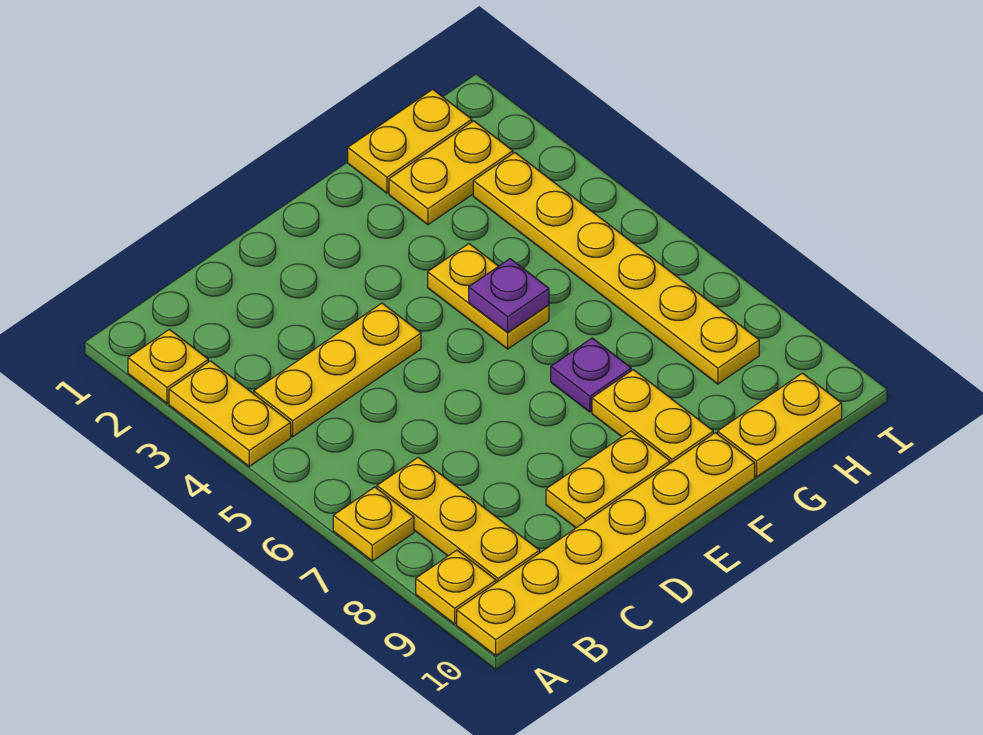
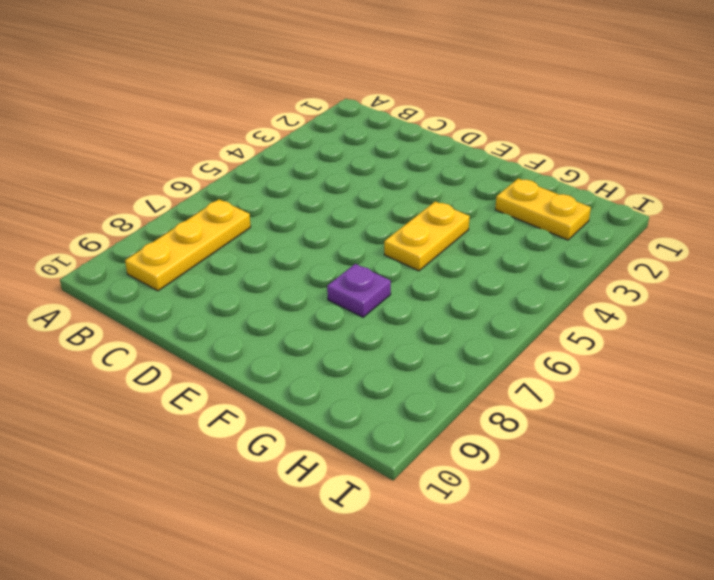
none -> yellow plate A2 level 1
none -> yellow plate A3:A4 level 1
none -> yellow plate A7 level 1

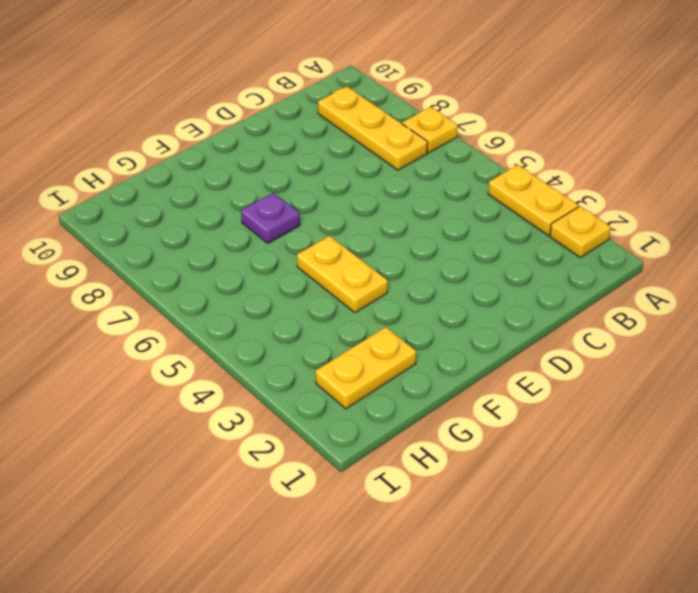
none -> yellow plate A9 level 1
none -> yellow plate A10:F10 level 1
none -> yellow plate B4:D4 level 1

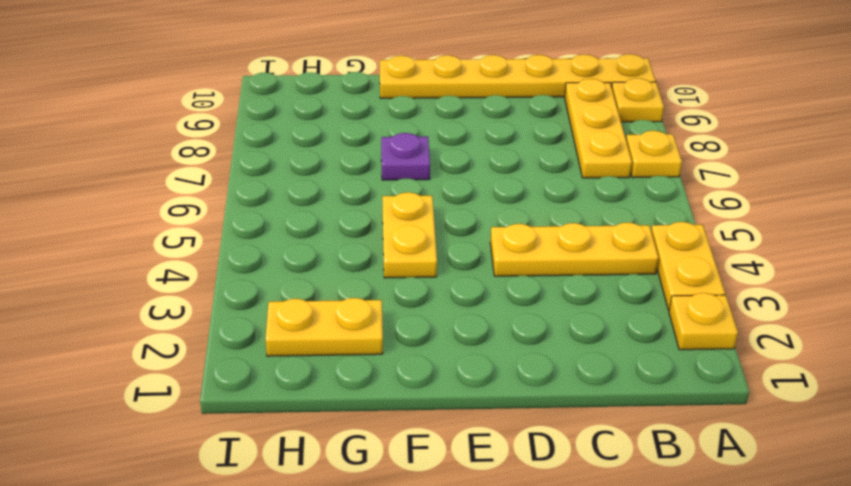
none -> yellow plate D9:E9 level 1
none -> yellow plate F8:F9 level 1
none -> yellow plate G1:H1 level 1

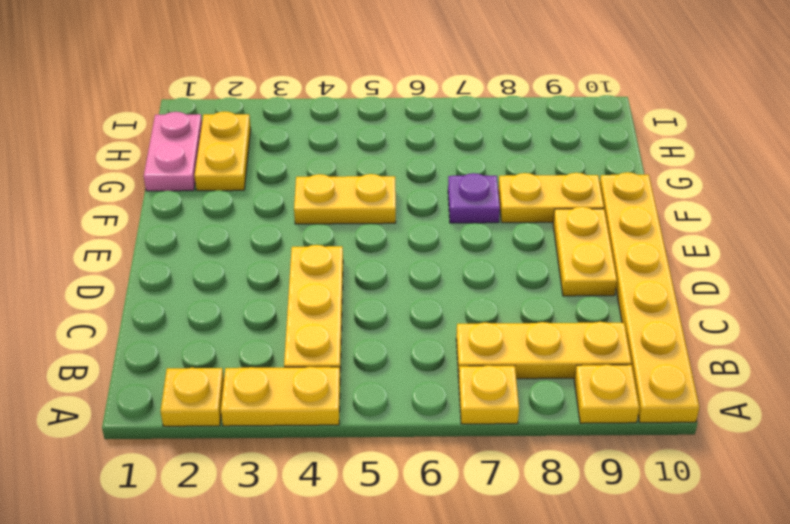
pink plate G1:H1 level 1 -> yellow plate G1:H1 level 1
none -> yellow plate G10:H10 level 1
none -> yellow plate H3:H8 level 1
none -> purple plate F5 level 2

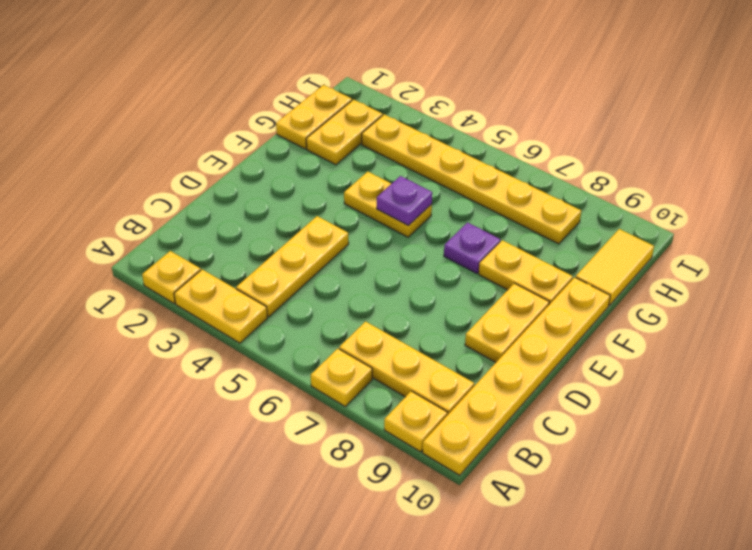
yellow tile G10:H10 level 1 -> yellow plate G10:H10 level 1

